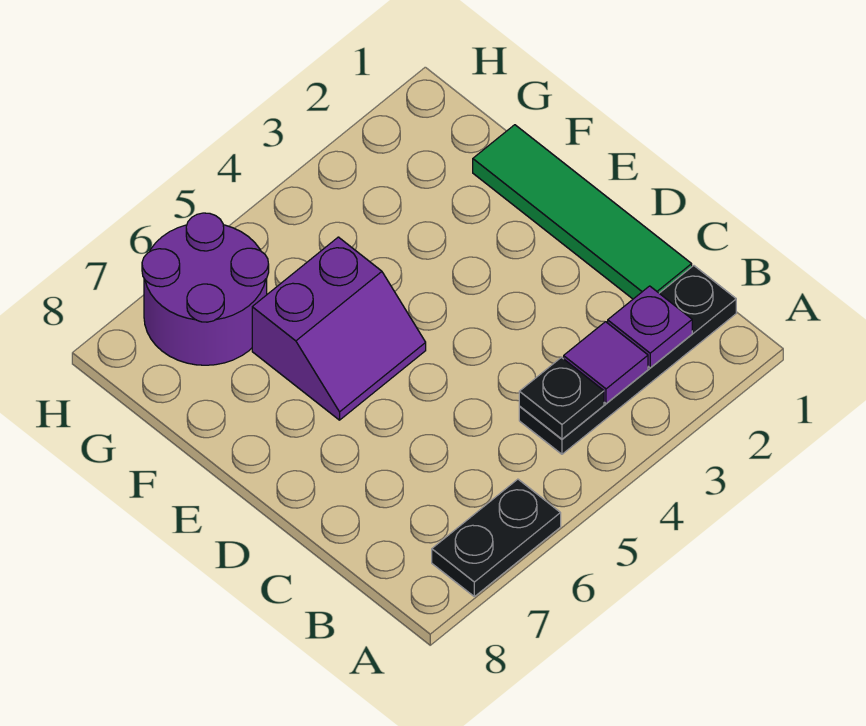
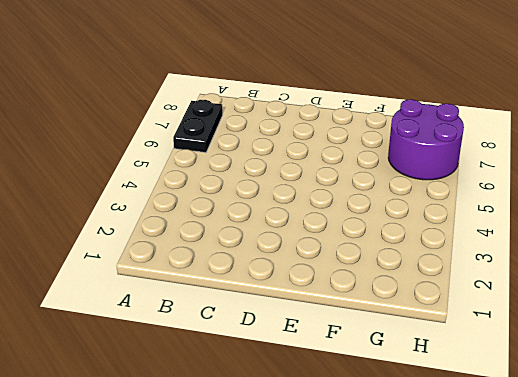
none -> black plate B1:B4 level 1
none -> green tile C1:F1 level 1

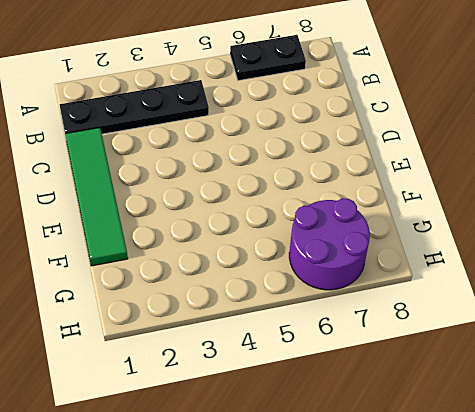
none -> purple slope E5:F6 level 1 top F
none -> purple plate B2 level 2

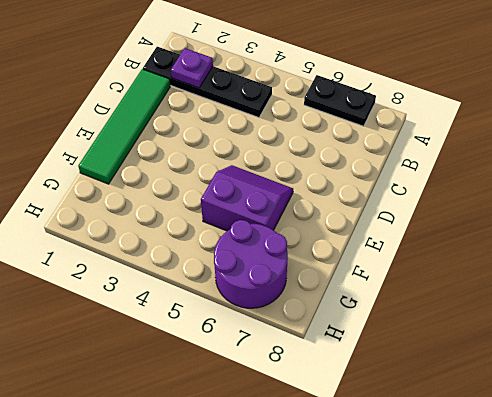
none -> purple tile B3 level 2
none -> black plate B4 level 2

